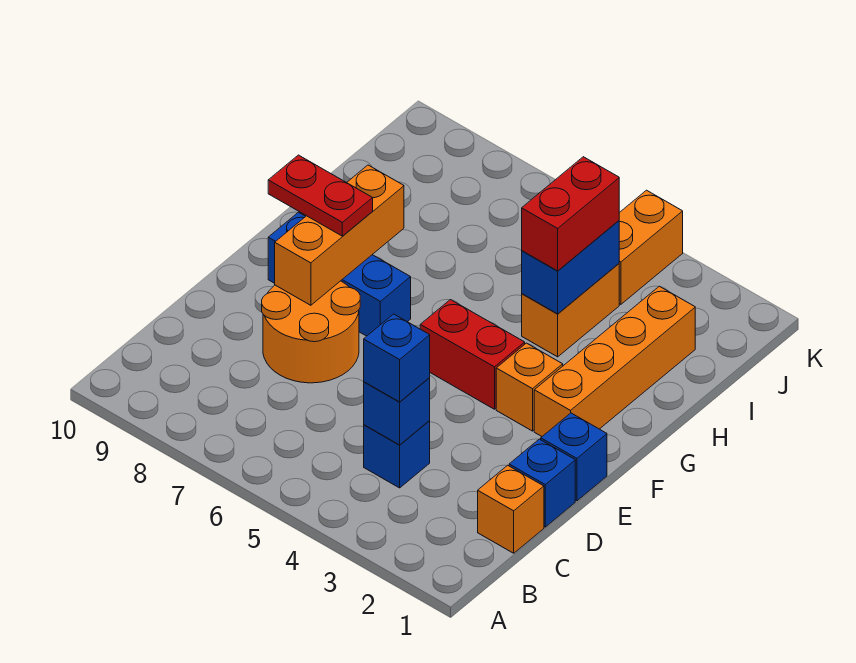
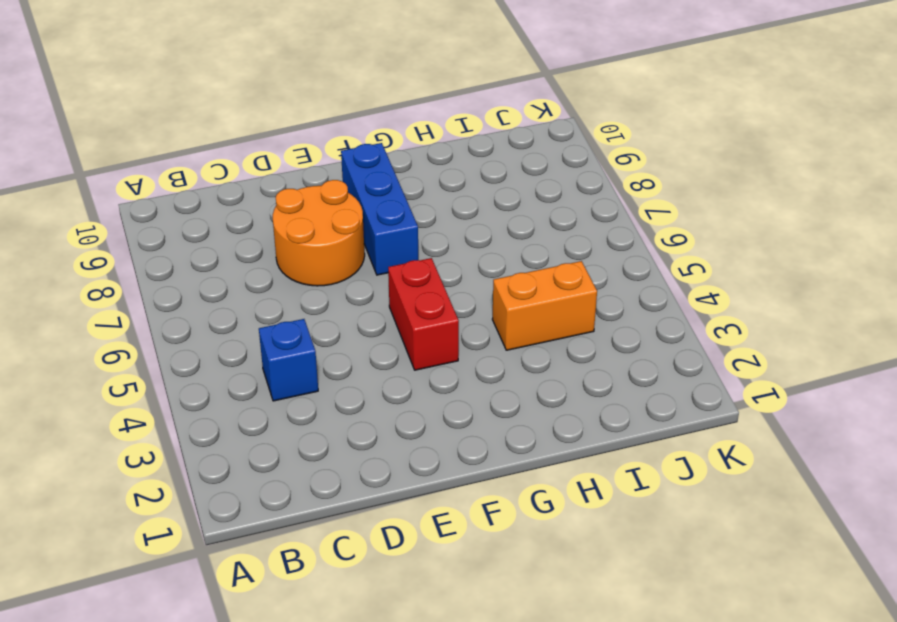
none -> orange brick C1 level 1
none -> blue brick D1 level 1
none -> blue brick E1 level 1

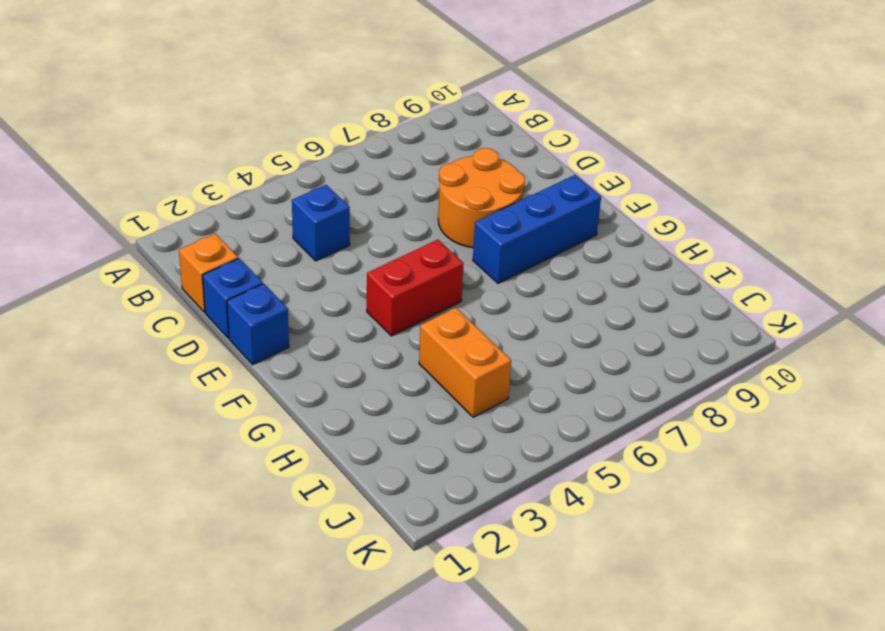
none -> orange brick F2:I2 level 1
none -> orange brick F3 level 1
none -> orange brick J4:K4 level 1

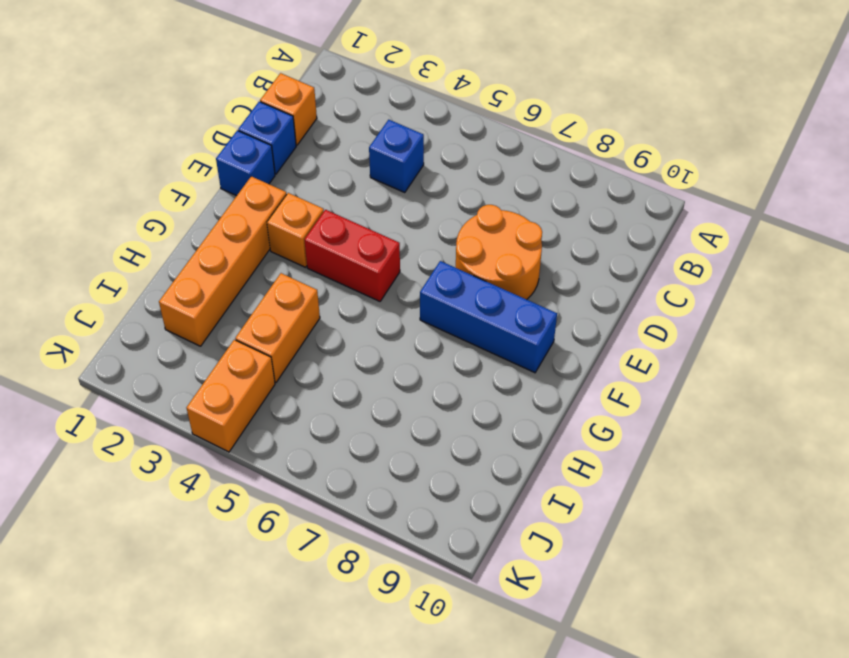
none -> blue brick C4 level 2
none -> orange brick E8:G8 level 2
none -> blue brick H4:I4 level 2

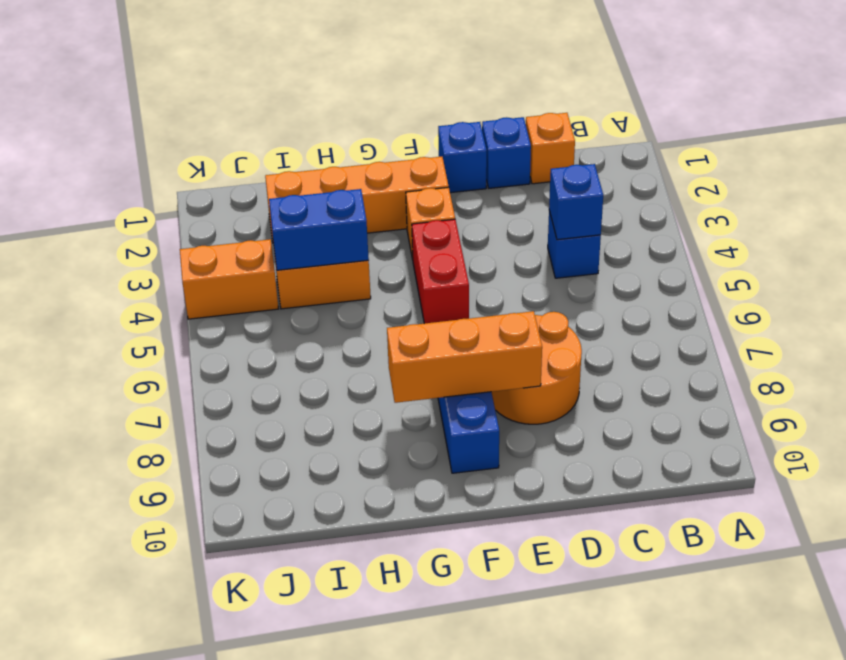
none -> blue brick C4 level 3
none -> red plate F8:F9 level 3
none -> red brick H4:I4 level 3

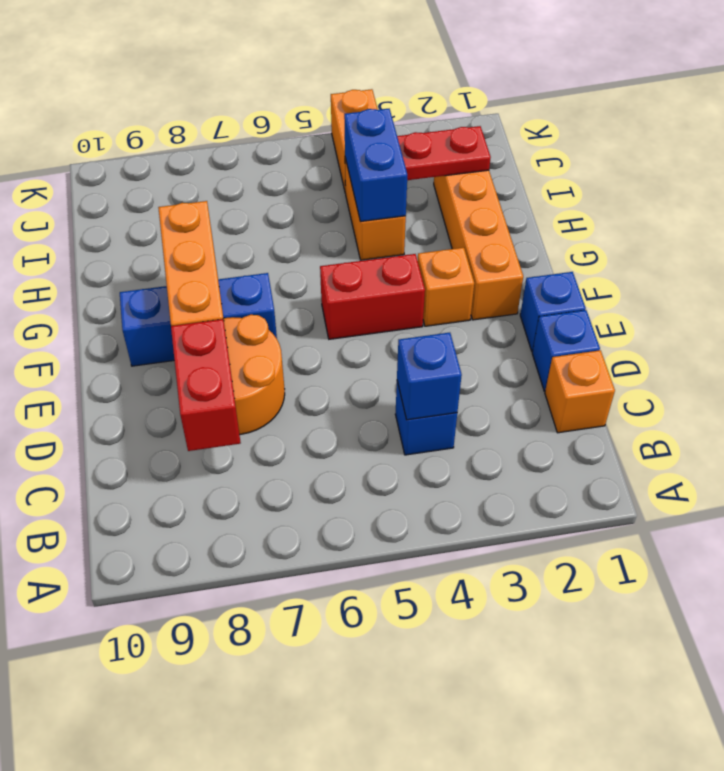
red brick C8:D8 level 2 -> red brick H4:I4 level 3
red plate I2:I3 level 2 -> red plate F8:F9 level 3
none -> blue brick C4 level 3

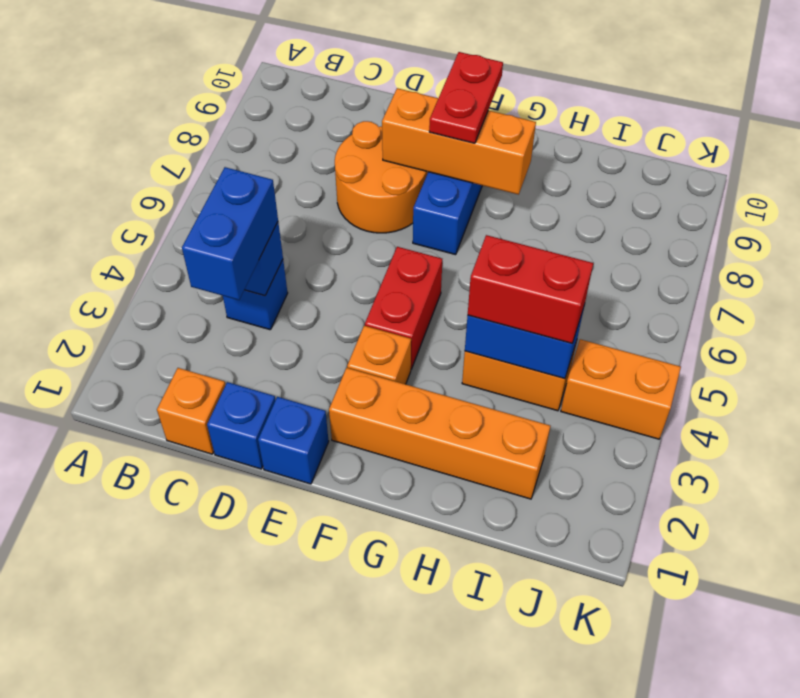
blue brick C3:C4 level 3 -> blue brick C4 level 3

